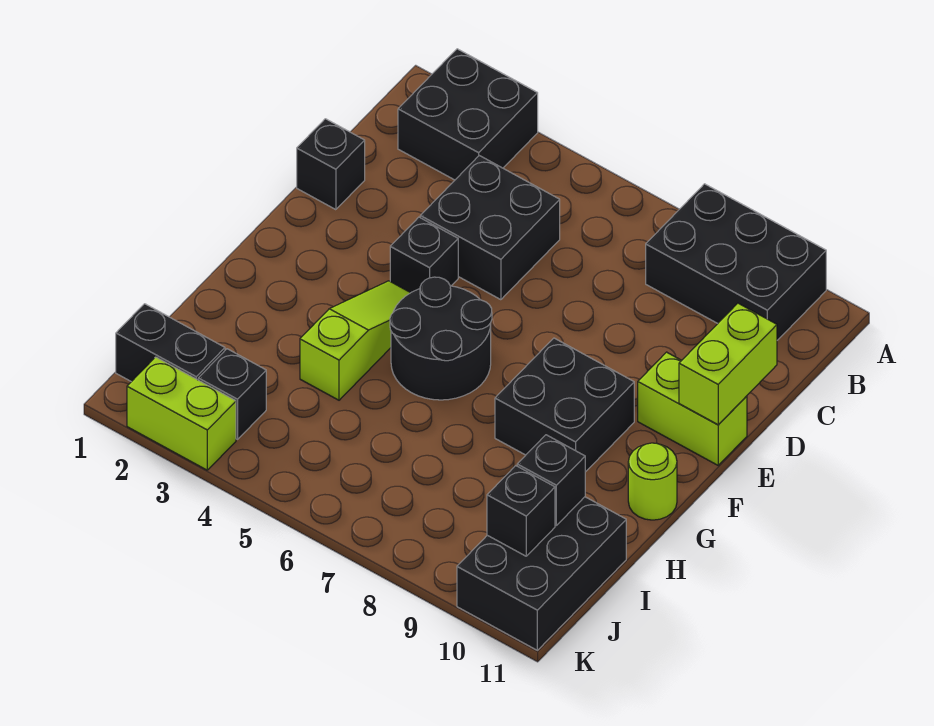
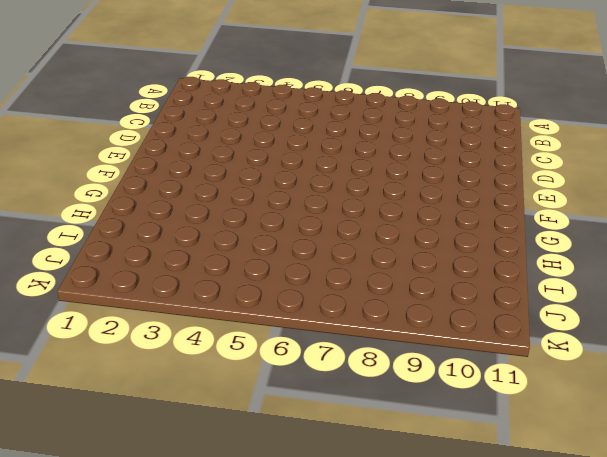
none -> black brick A2:B3 level 1
none -> black brick A8:B10 level 1
none -> black brick C4:D5 level 1

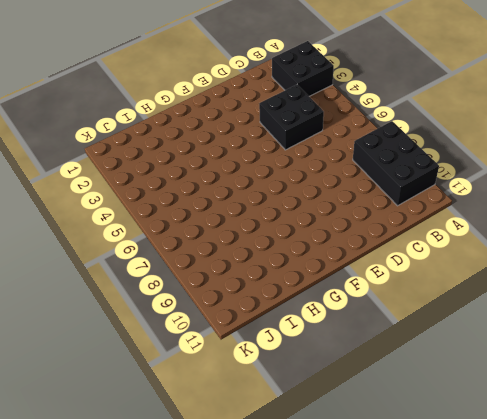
none -> black brick D1 level 1
none -> black brick E4 level 1
none -> lime brick E10:E11 level 1

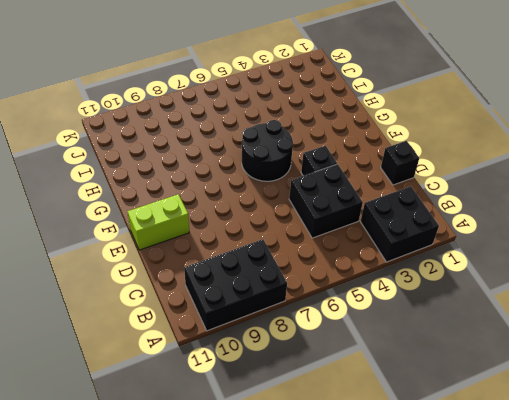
none -> lime slope F4:H4 level 1 top H
none -> black brick F8:G9 level 1
none -> lime round brick G11 level 1

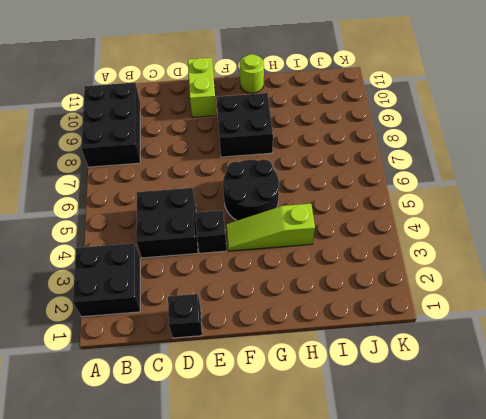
none -> black brick I10:K11 level 1
none -> black brick J1:J2 level 1
none -> black brick J3 level 1

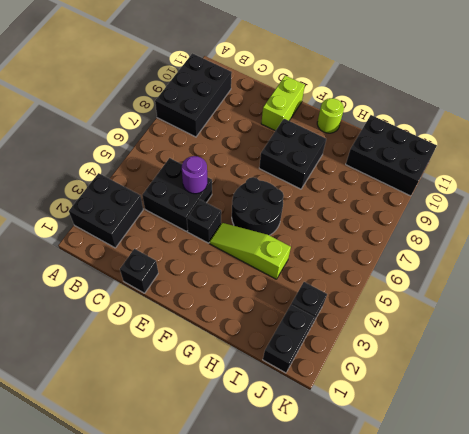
purple round brick D5 level 2 -> none
none -> lime brick K2:K3 level 1
none -> lime brick D11:E11 level 2
none -> black brick I10 level 2

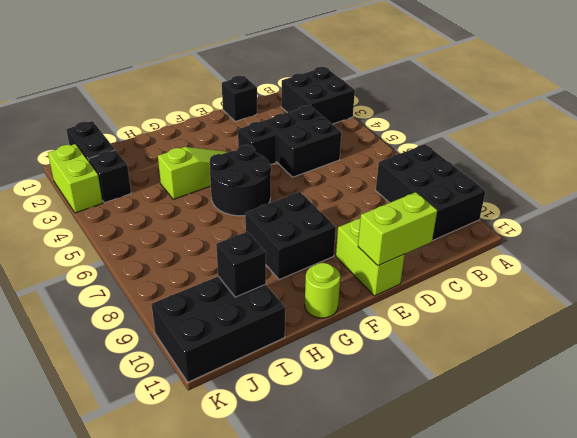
none -> black brick J10 level 2

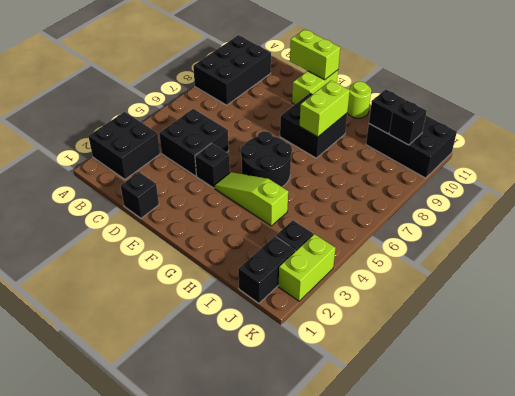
lime brick G8:G9 level 2 -> none

